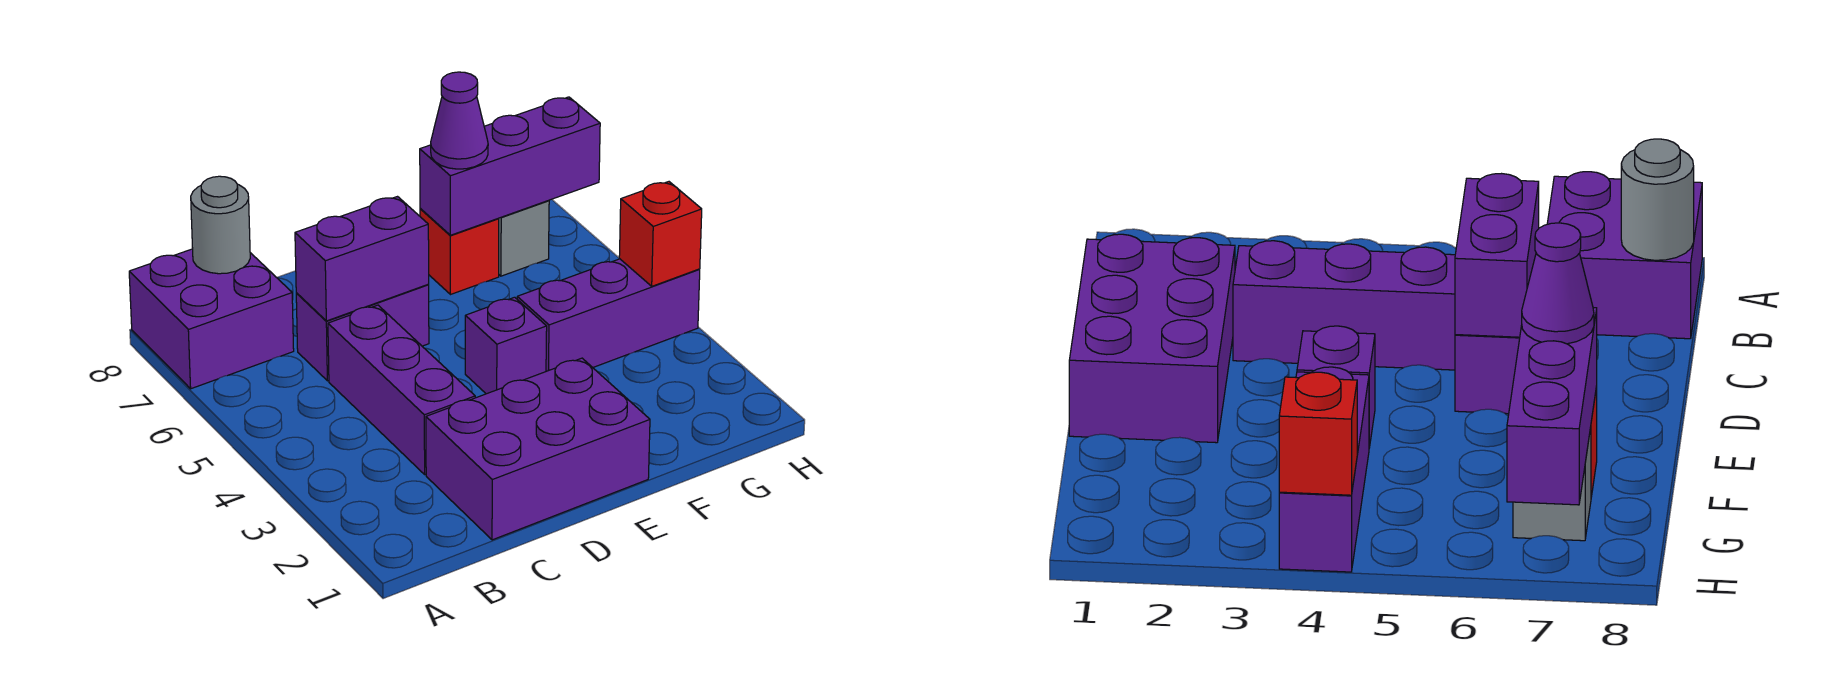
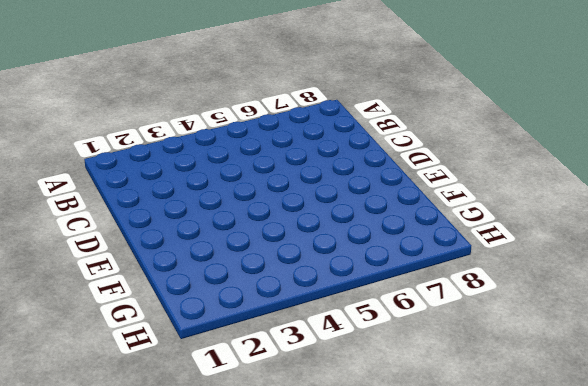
none -> purple brick A7:B8 level 1
none -> purple brick C1:E2 level 1
none -> purple brick C3:C5 level 1

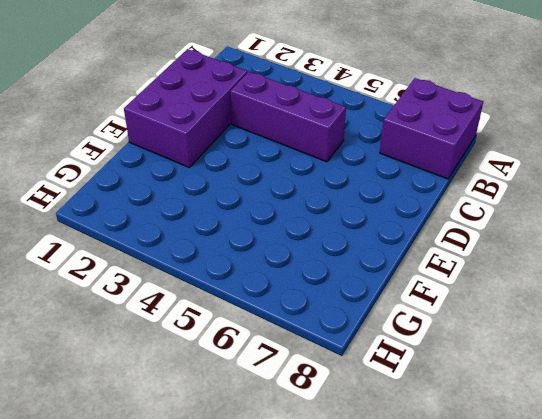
none -> purple brick C6:D6 level 1
none -> purple brick E4 level 1
none -> purple brick F4:H4 level 1

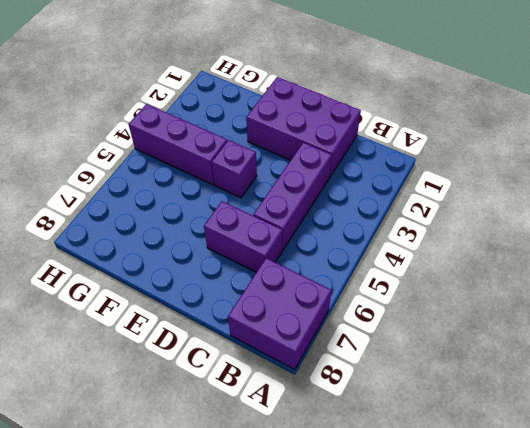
none -> red brick F7 level 1
none -> grey brick G7 level 1
none -> grey round brick B8 level 2

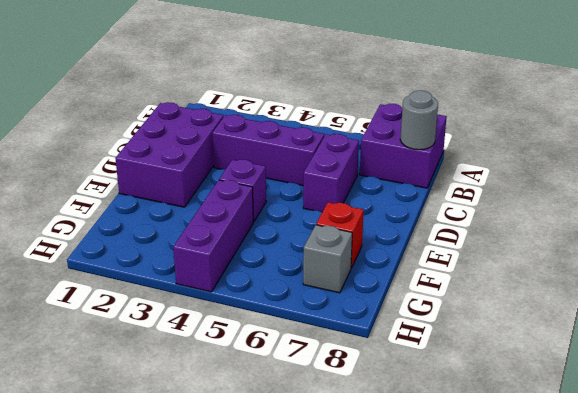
none -> purple brick C6:D6 level 2
none -> purple brick F7:H7 level 2
none -> red brick H4 level 2

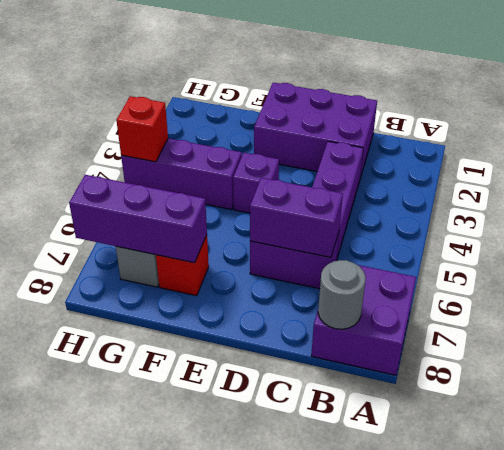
none -> purple cone F7 level 3

